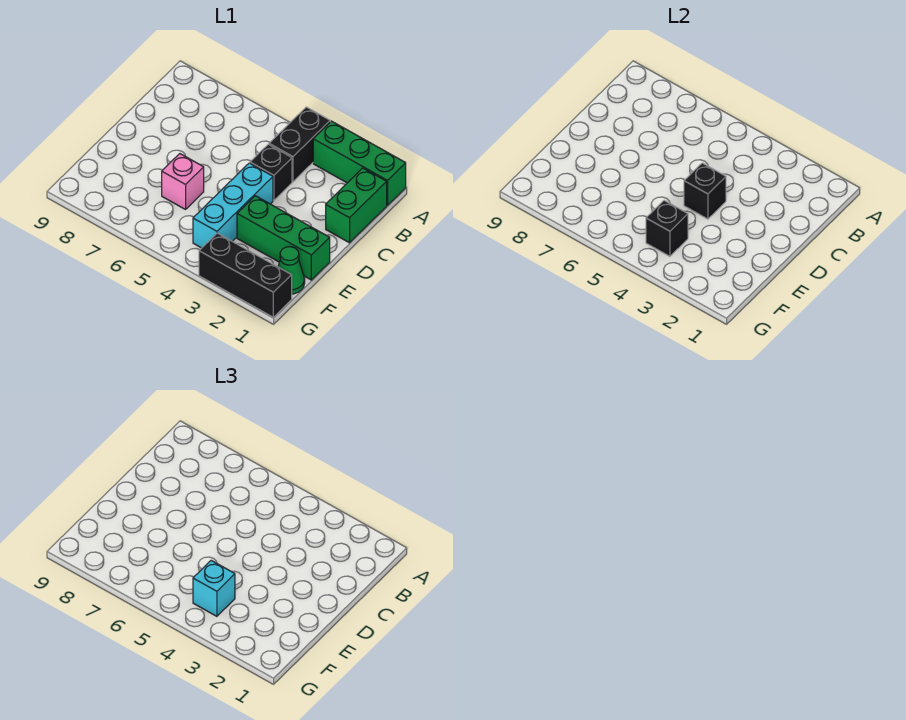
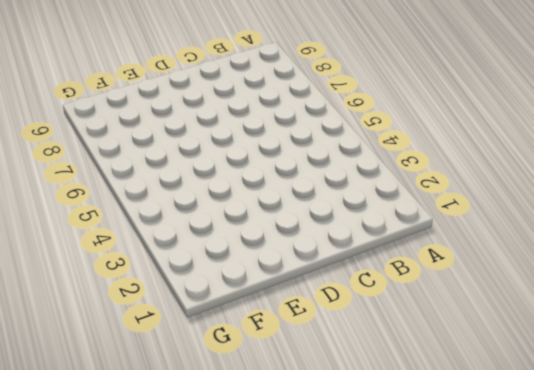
none -> green brick A1:A3 level 1
none -> black brick A4:B4 level 1
none -> green brick B1:C1 level 1

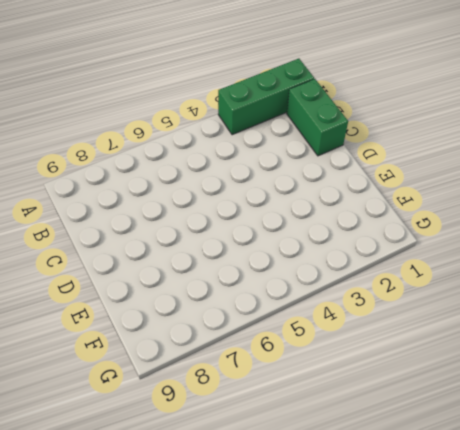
none -> black brick A4:B4 level 1
none -> black brick C4 level 1
none -> cyan brick D4:F4 level 1

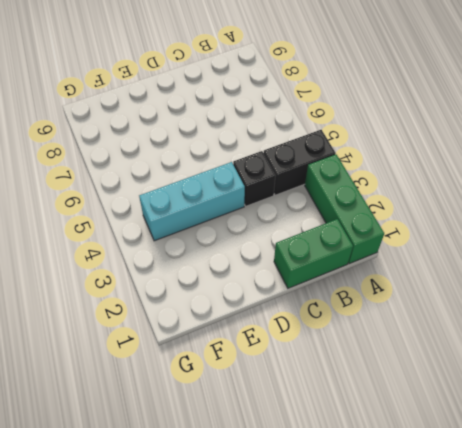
none -> green brick E1:E3 level 1
none -> pink brick E6 level 1
none -> green cone F1 level 1

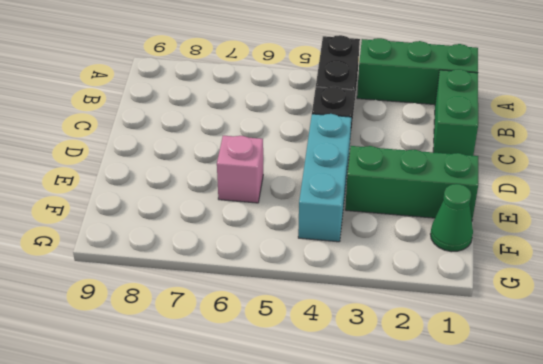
none -> black brick G1:G3 level 1
none -> black brick D4 level 2
none -> black brick F4 level 2

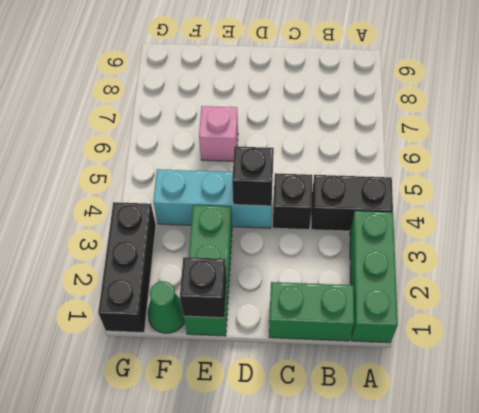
black brick E1 level 2 -> black brick F4 level 2
none -> cyan brick F4 level 3

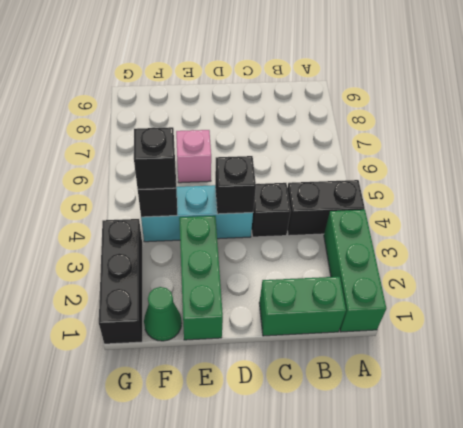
black brick F4 level 3 -> cyan brick F4 level 3

